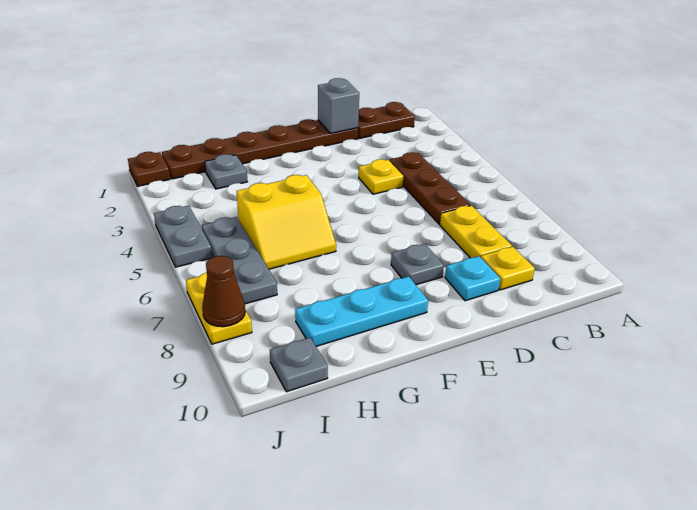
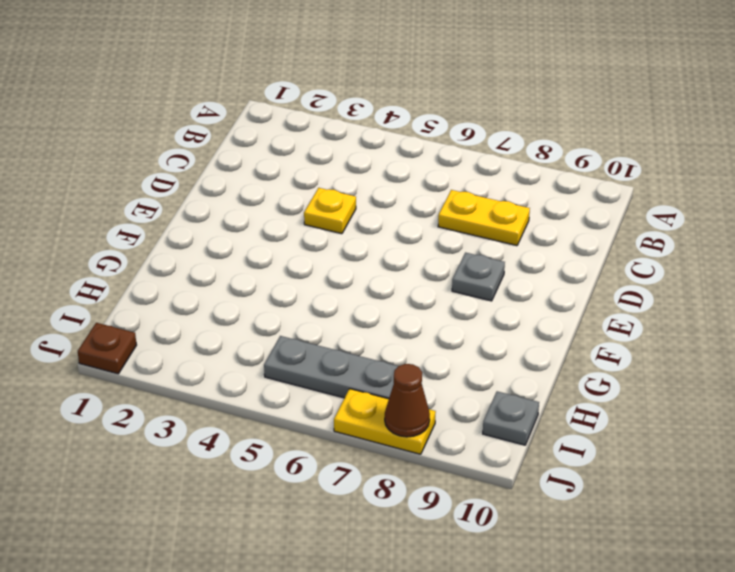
none -> brown plate B1:C1 level 1
none -> brown plate C4:C6 level 1
none -> yellow plate C9 level 1

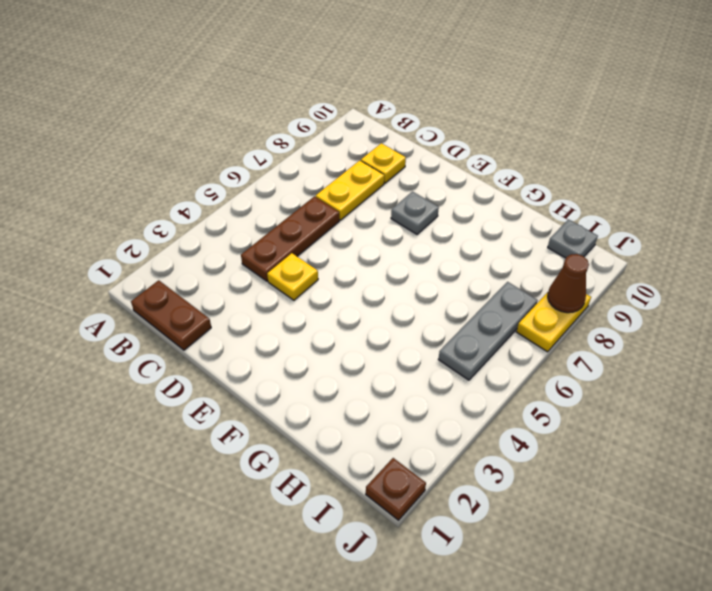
none -> brown plate D1:I1 level 1
none -> cyan plate D9 level 1
none -> cyan plate F9:H9 level 1

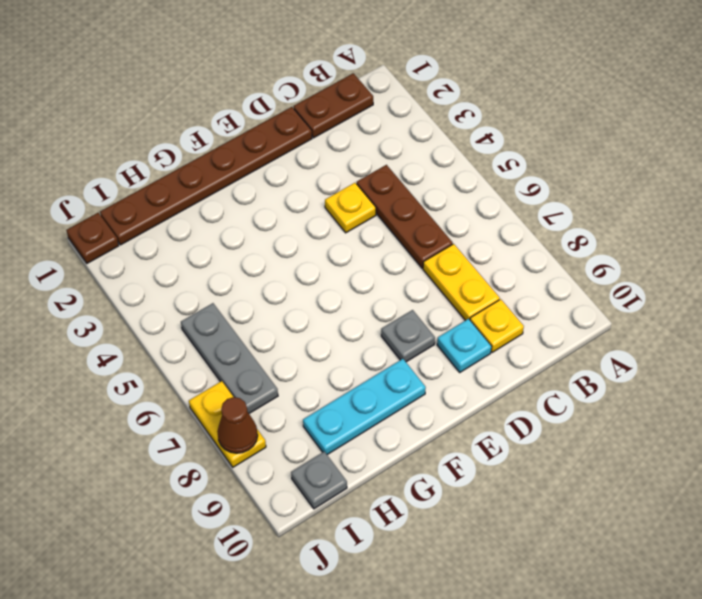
none -> yellow slope G5:H6 level 1 top 5
none -> grey plate H2 level 1
none -> grey plate J4:J5 level 1

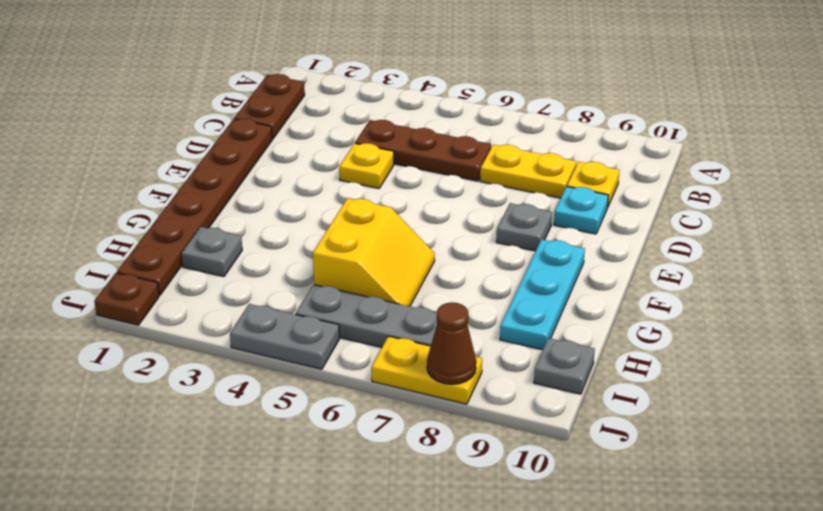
none -> grey brick D1 level 2

